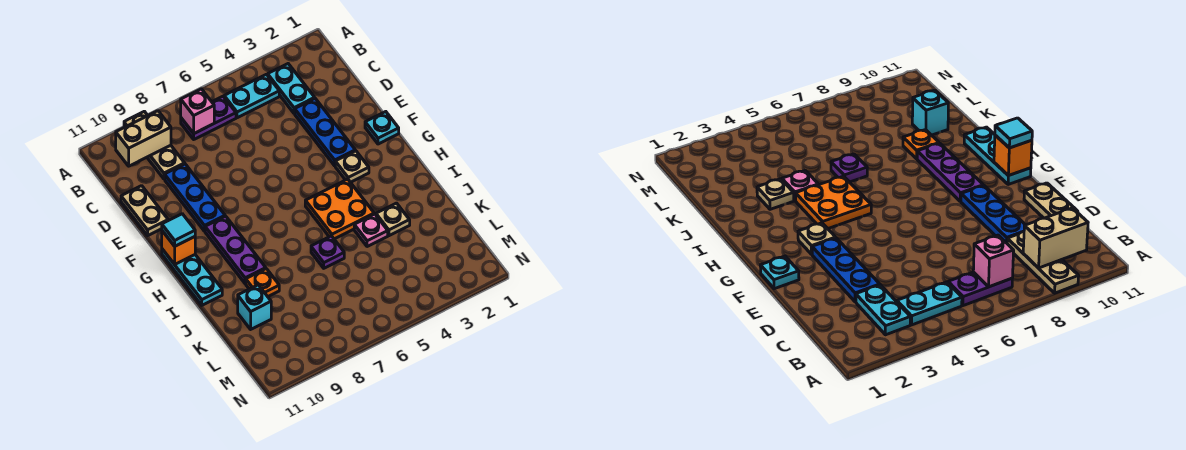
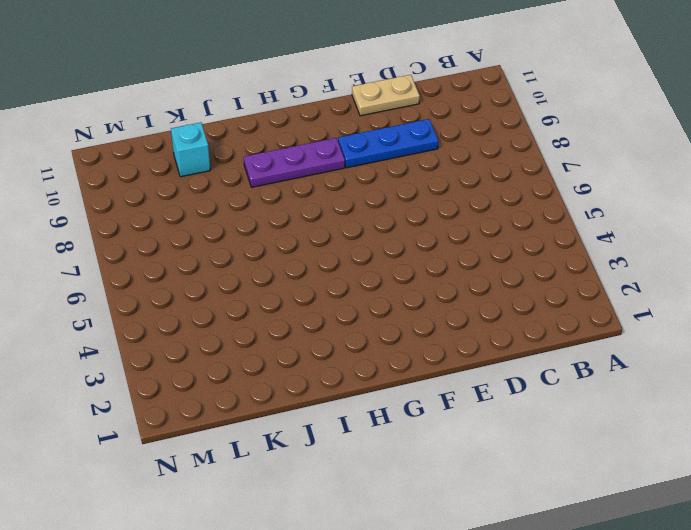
none -> tan plate A9:C9 level 1
none -> cyan plate B3:C3 level 1
none -> cyan plate B4:B5 level 1

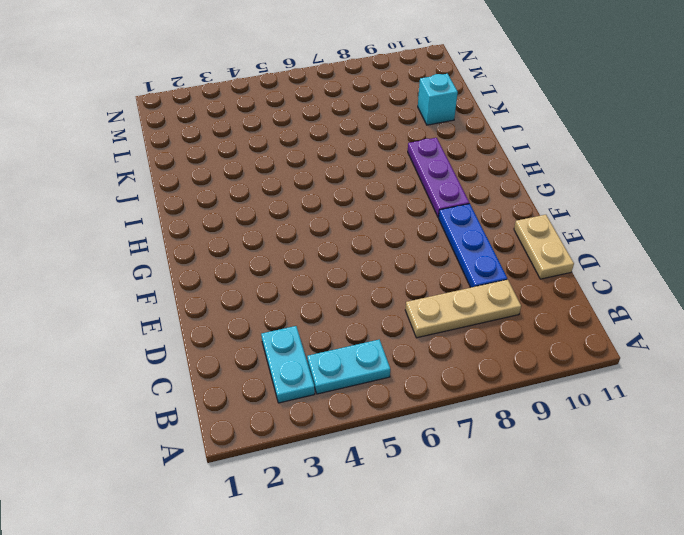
tan plate C7:C9 level 1 -> tan plate A9:C9 level 1
none -> purple plate B6:B7 level 1
none -> blue plate D3:F3 level 1
none -> cyan plate F1 level 1

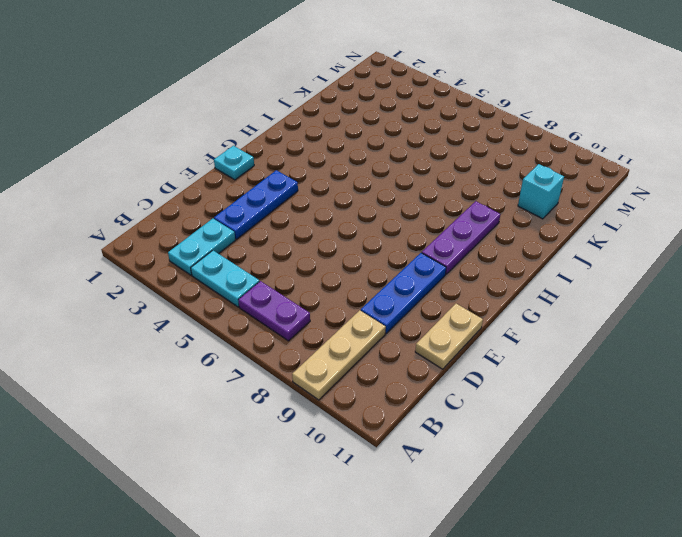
none -> tan plate G3 level 1
none -> cyan plate G11:I11 level 1
none -> orange plate H4:I5 level 1

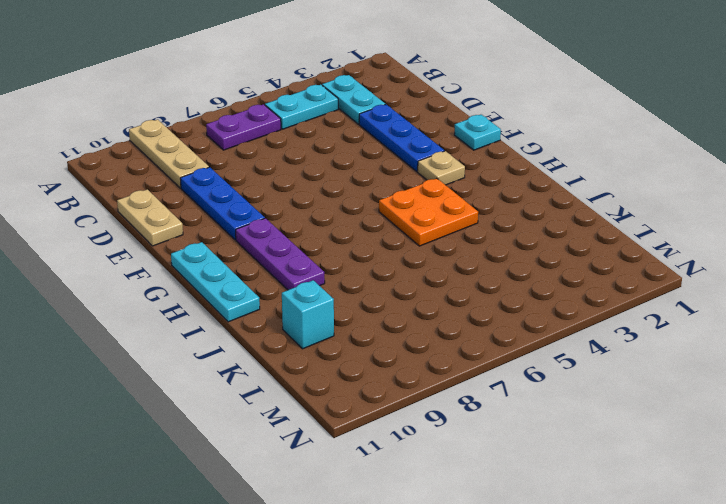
none -> tan plate J3 level 1
none -> pink plate J4 level 1
none -> purple plate J6 level 1

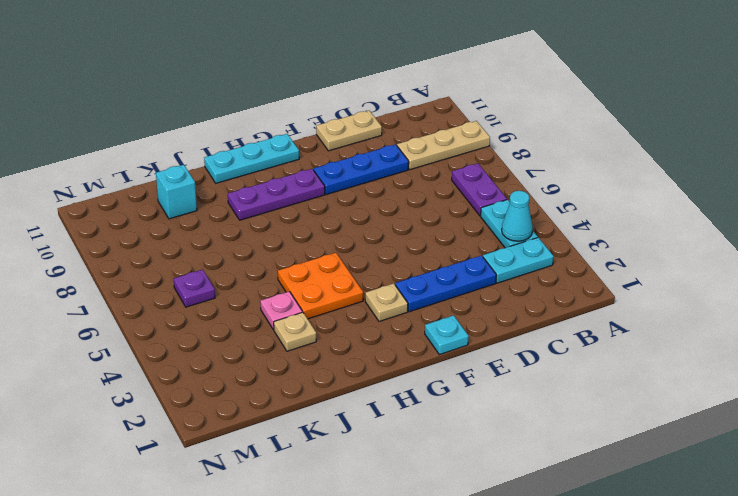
cyan cone B4 level 2 -> none
purple plate L6 level 1 -> purple plate J6 level 1
none -> orange plate J9 level 1
none -> pink brick B7 level 2
none -> tan brick B9:B10 level 2

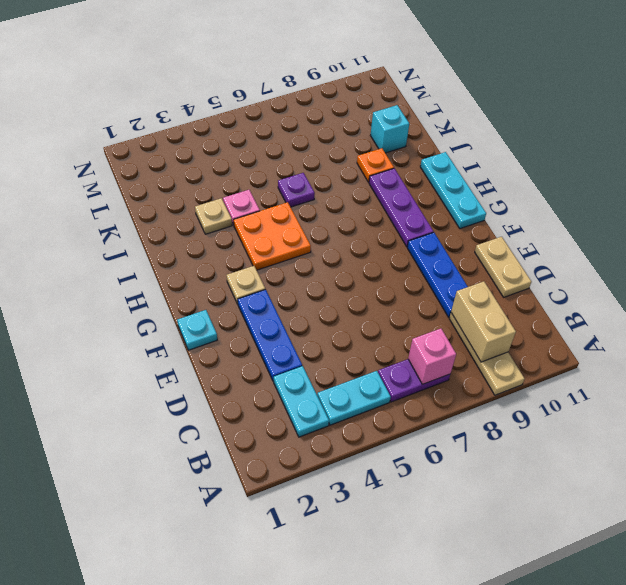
tan brick B9:C9 level 2 -> tan brick B9:B10 level 2
none -> orange brick G11 level 2
none -> cyan tile G11 level 3

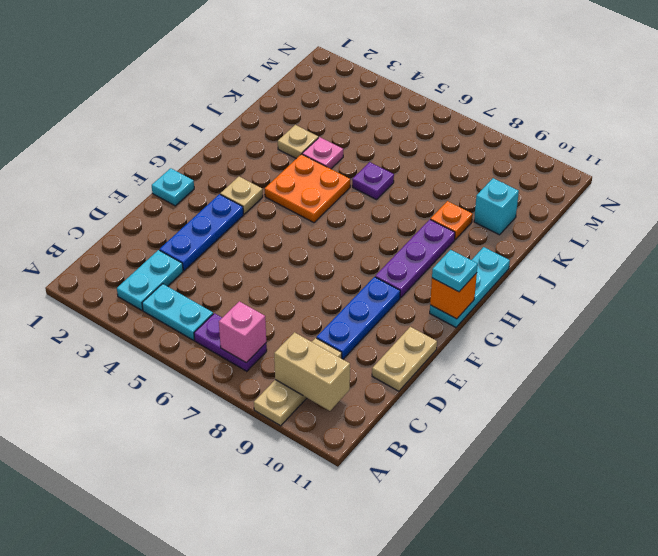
cyan plate G11 level 3 -> cyan tile G11 level 3

